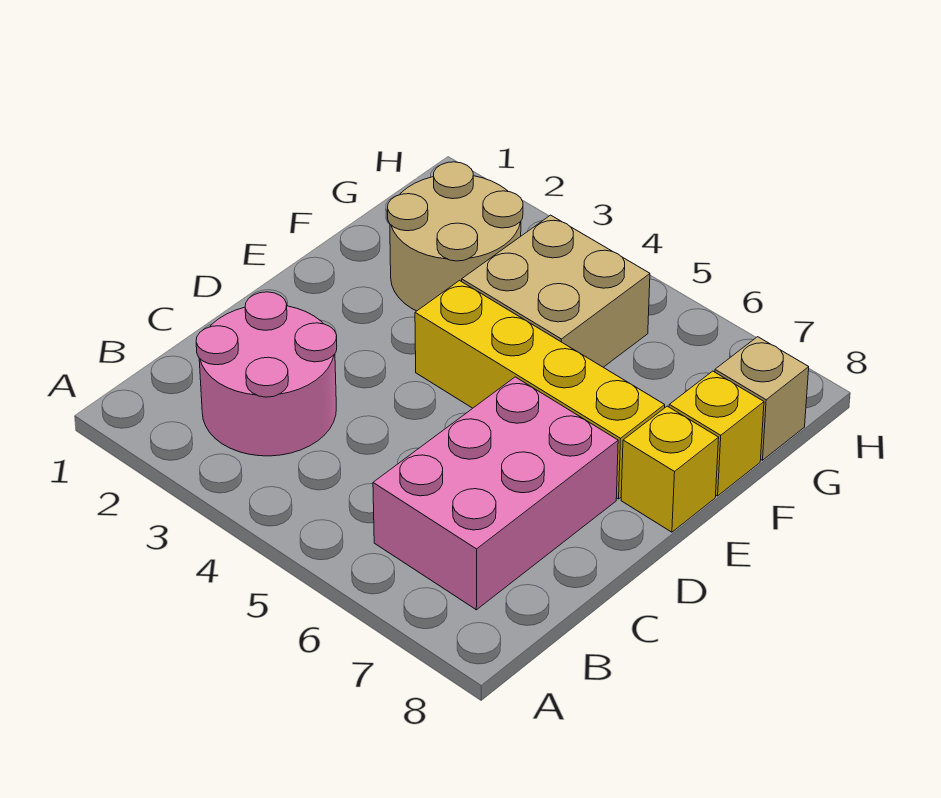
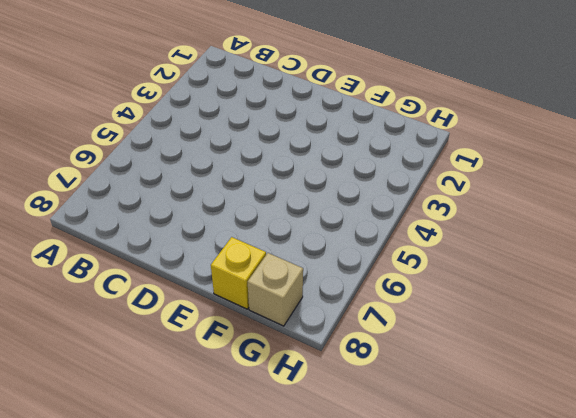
none -> pink round brick B2:C3 level 1
none -> pink brick B6:D7 level 1

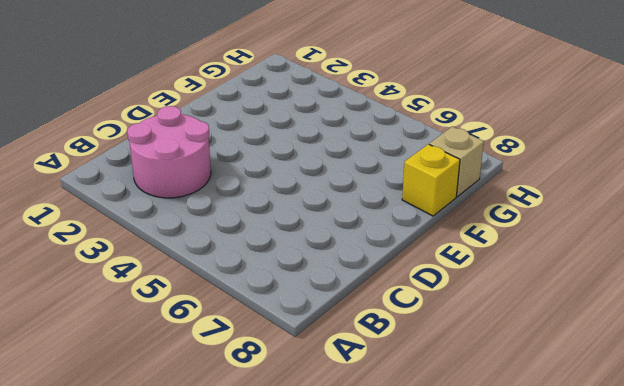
none -> pink brick B6:D7 level 1
none -> yellow brick E4:E7 level 1

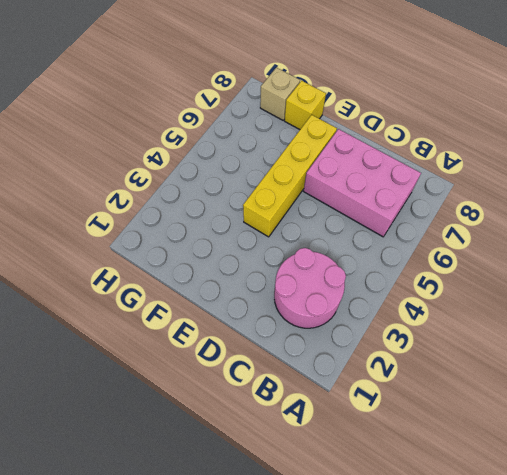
none -> yellow brick E8 level 1
none -> tan round brick F2:G3 level 1

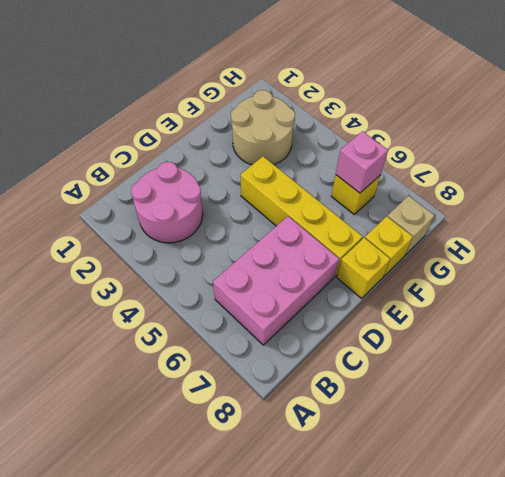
yellow brick G6 level 1 -> none
pink brick G6 level 2 -> none
none -> tan brick F4:G5 level 1

